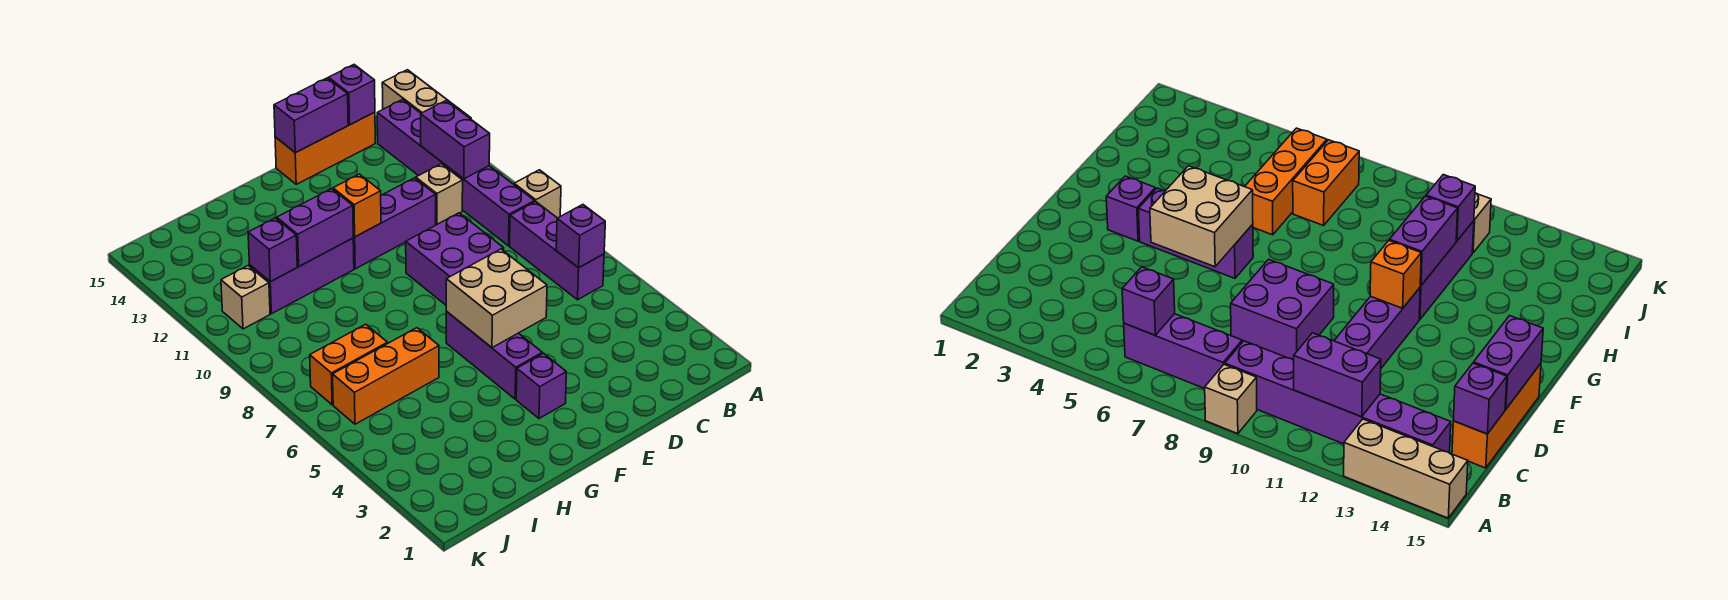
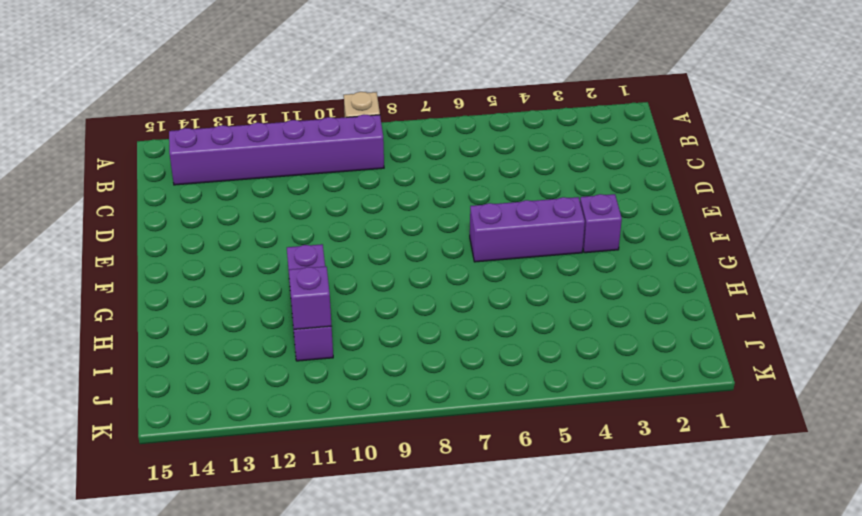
none -> tan brick A13:A15 level 1
none -> purple brick B6:B8 level 1
none -> tan brick C11 level 1

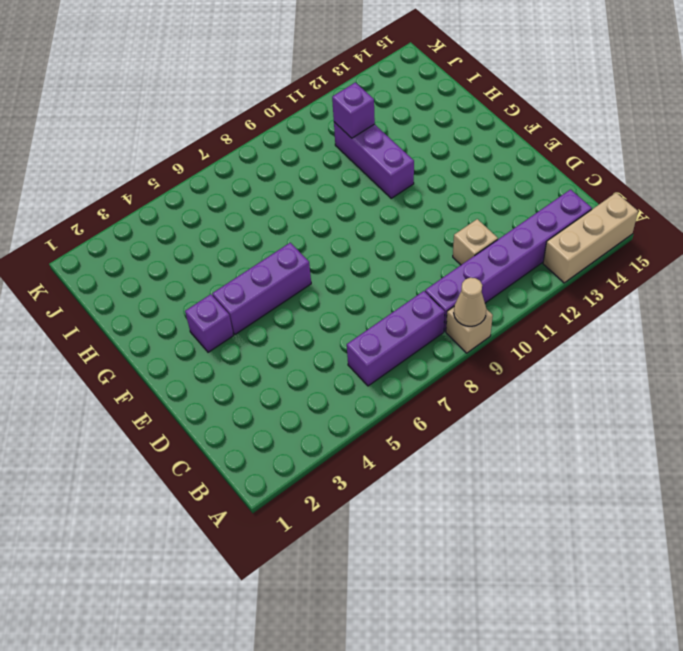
tan cone A9 level 2 -> none
none -> orange brick C15:E15 level 1
none -> purple brick D8:E9 level 1
none -> purple brick D11:F11 level 1

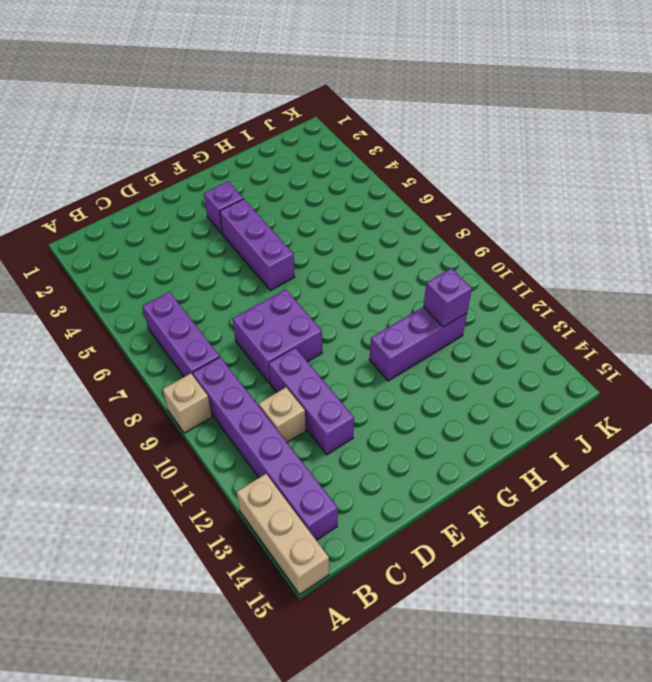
purple brick D10:D12 level 1 -> purple brick D11:F11 level 1
none -> orange brick C15:E15 level 1
none -> orange brick H6:J6 level 1
none -> orange brick I7:J7 level 1

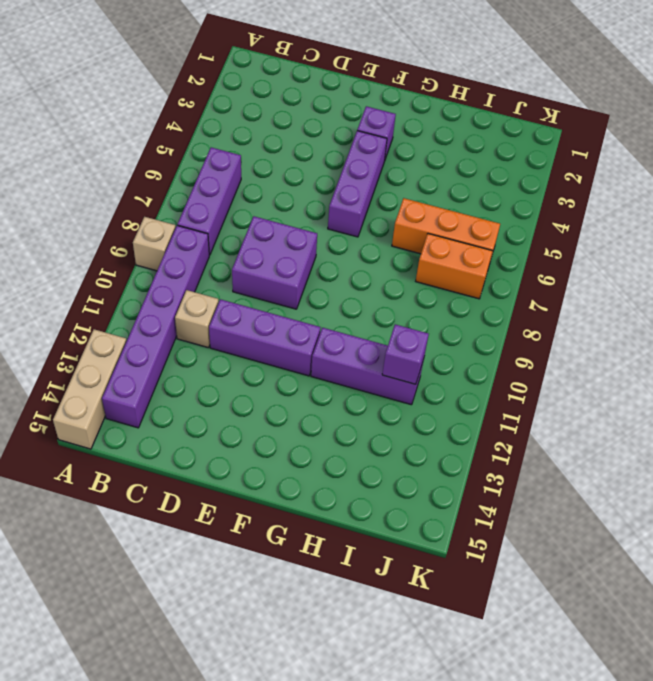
none -> orange brick C15:E15 level 1
none -> tan brick J11 level 1
none -> purple brick B6 level 2

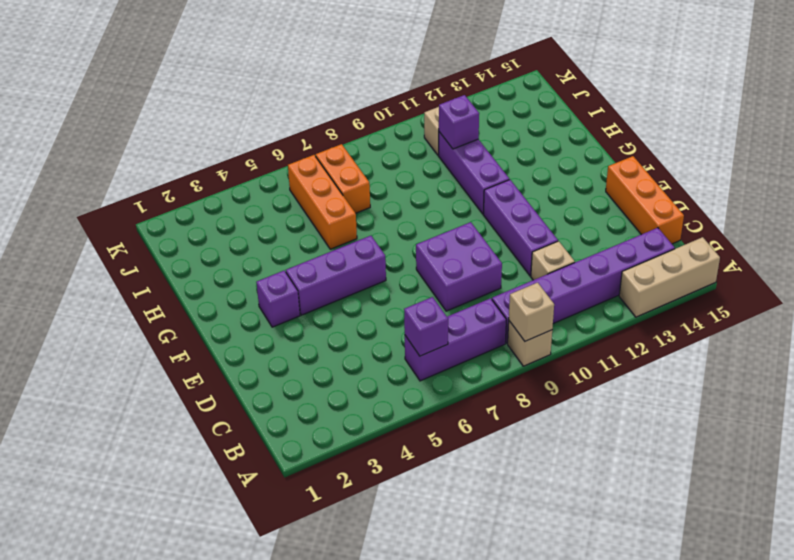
tan brick A9 level 2 -> none
none -> purple brick B11:B12 level 2
none -> purple brick C15 level 2
none -> purple brick D15:E15 level 2

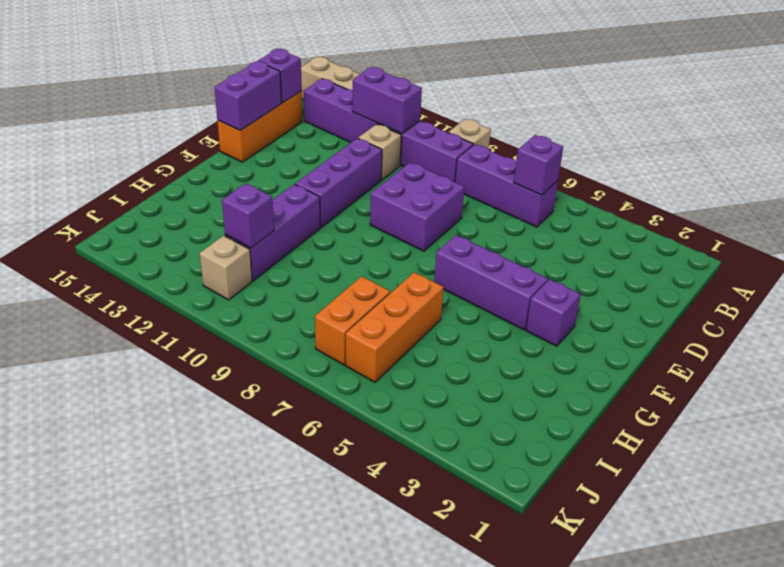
none -> tan brick E5:F6 level 2
none -> orange brick F11 level 2
none -> purple brick G11:H11 level 2

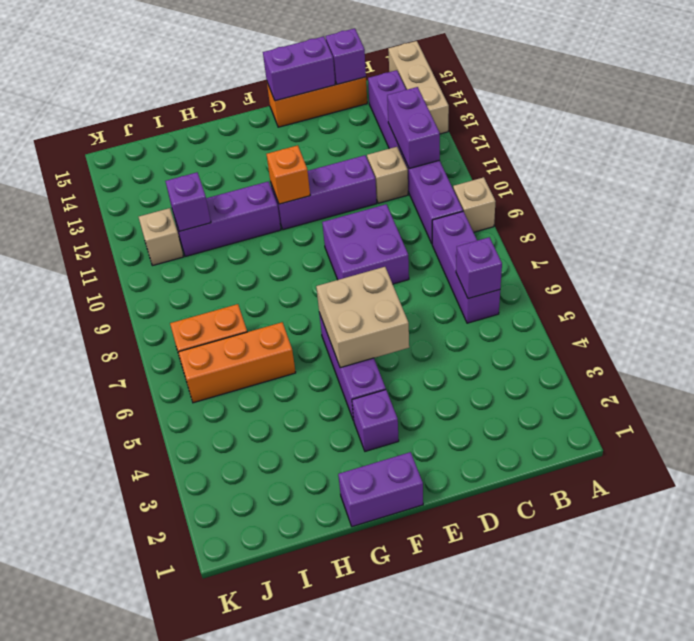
purple brick F1:G1 level 1 -> purple brick G11:H11 level 2

